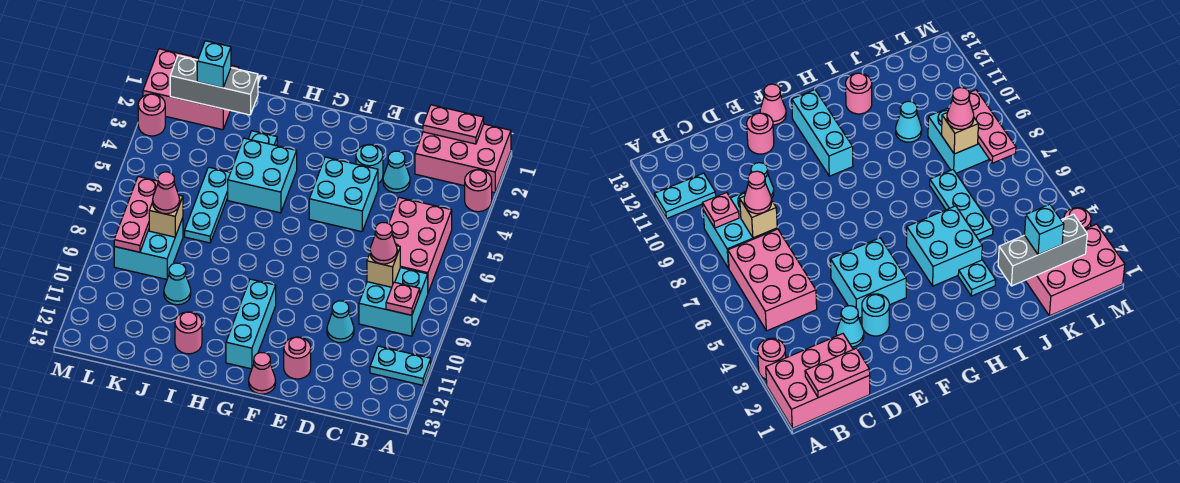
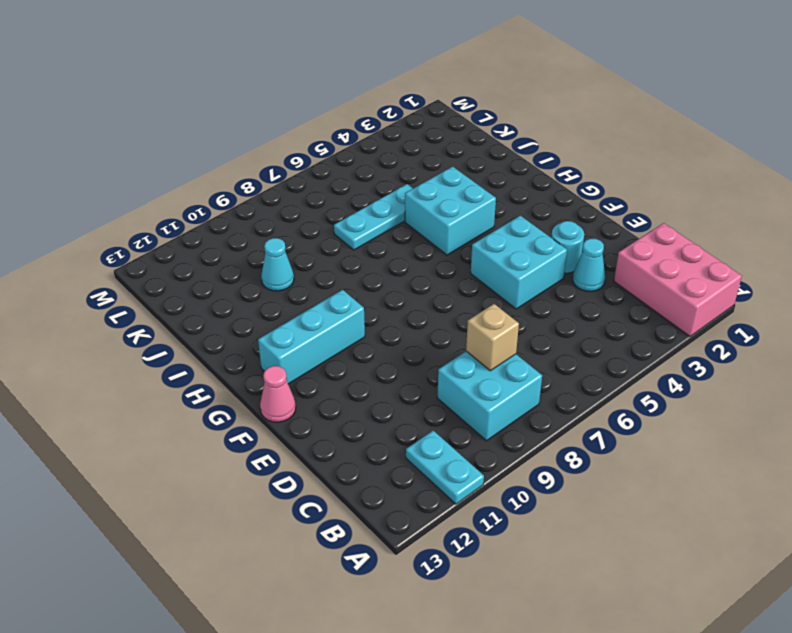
none -> pink round brick A3 level 1
none -> pink brick B5:C7 level 1
none -> cyan cone D10 level 1

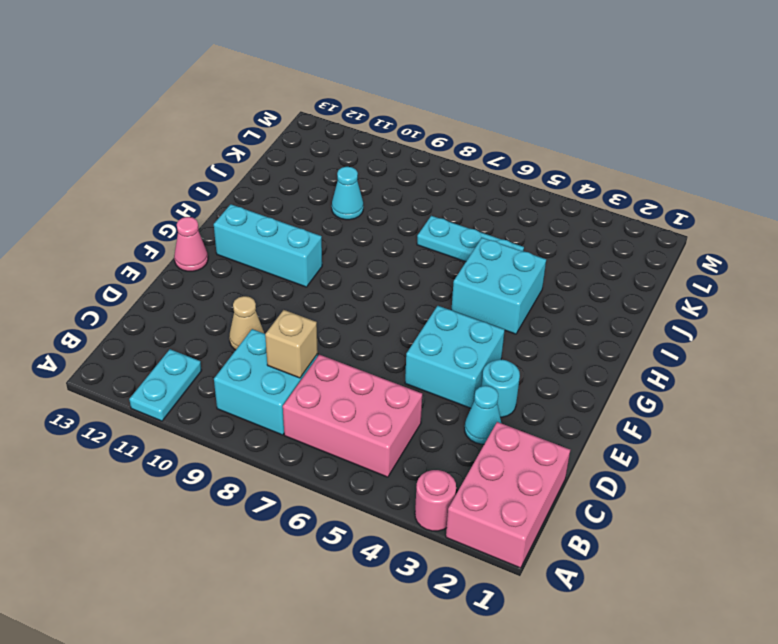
tan cone D10 level 1 -> cyan cone D10 level 1
none -> pink round brick E12 level 1
none -> cyan plate I3 level 1
none -> pink round brick I12 level 1

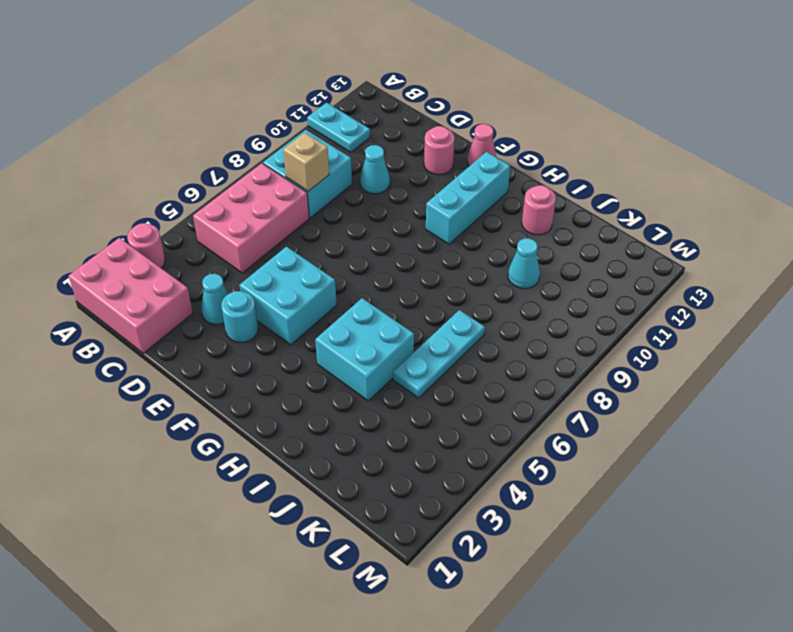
none -> cyan plate I3 level 1
none -> pink brick K1:M2 level 1
none -> cyan brick K8:L9 level 1

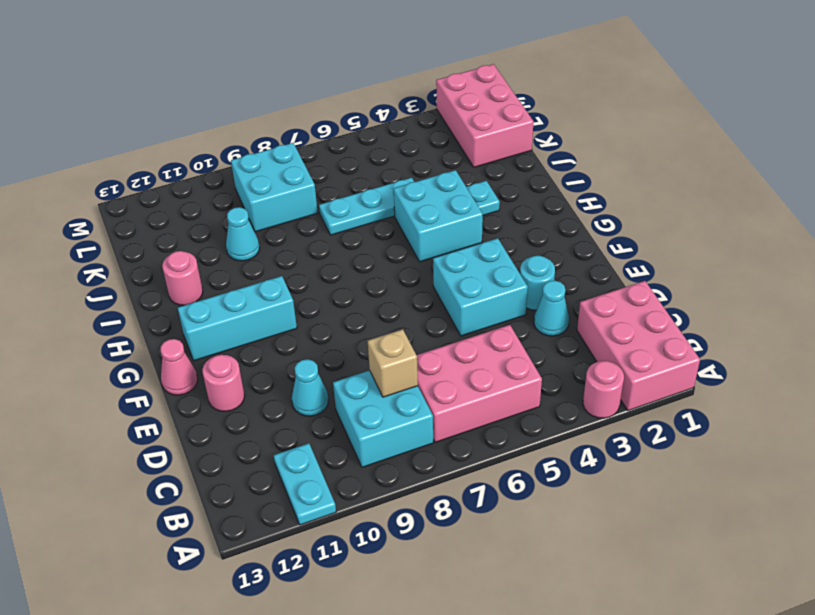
none -> pink round brick M3 level 1
none -> pink plate B1:C1 level 2
none -> pink plate B9 level 2

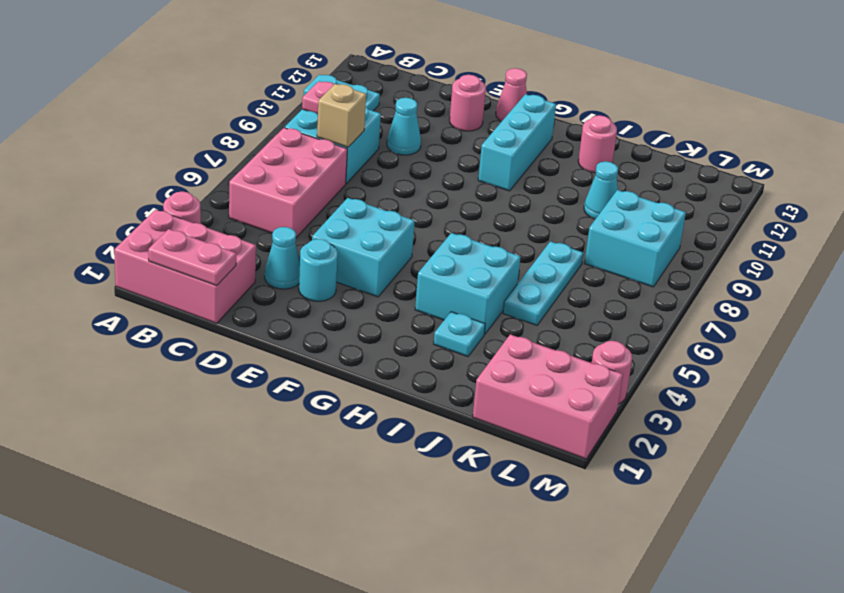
none -> grey brick J2:L2 level 2
none -> tan brick K8 level 2
none -> pink plate L7:L9 level 2

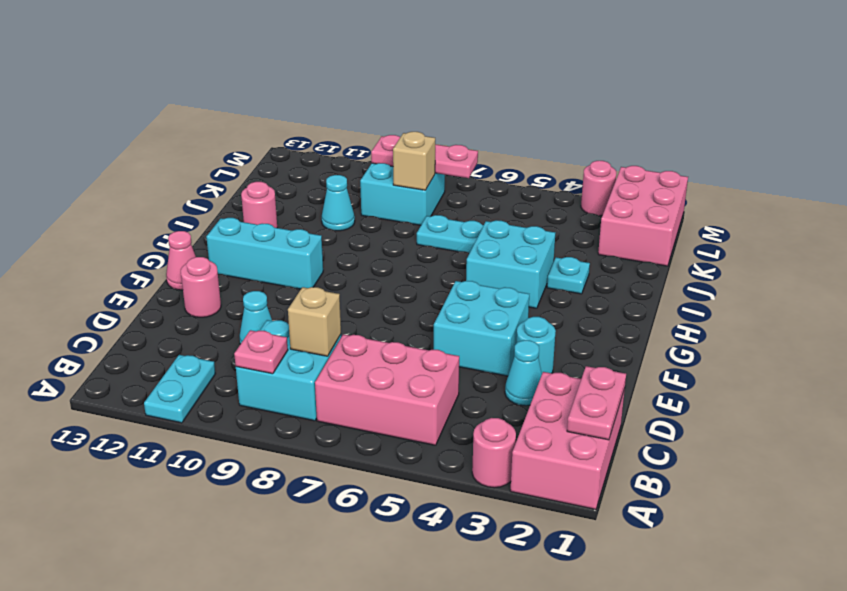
none -> grey brick J2:L2 level 2
none -> pink cone C8 level 3
none -> cyan brick K2 level 3

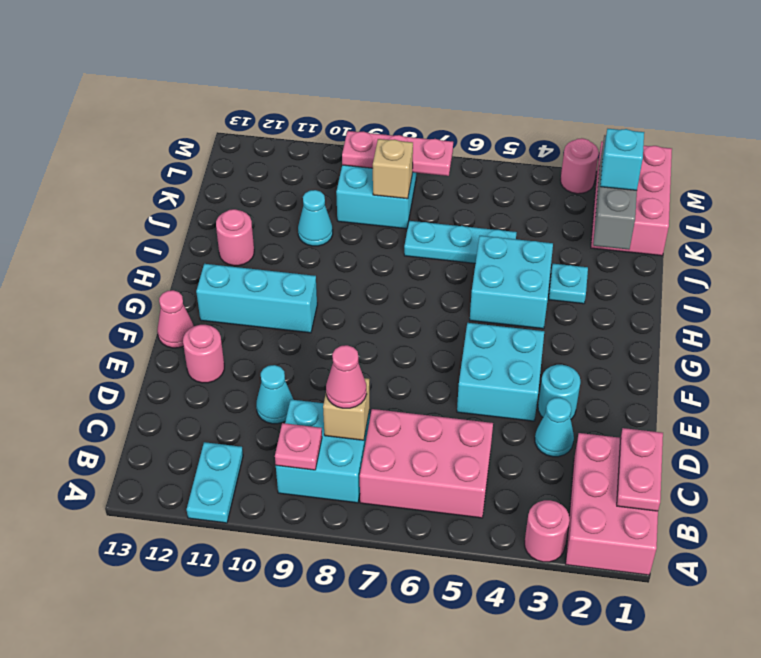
none -> pink cone K8 level 3

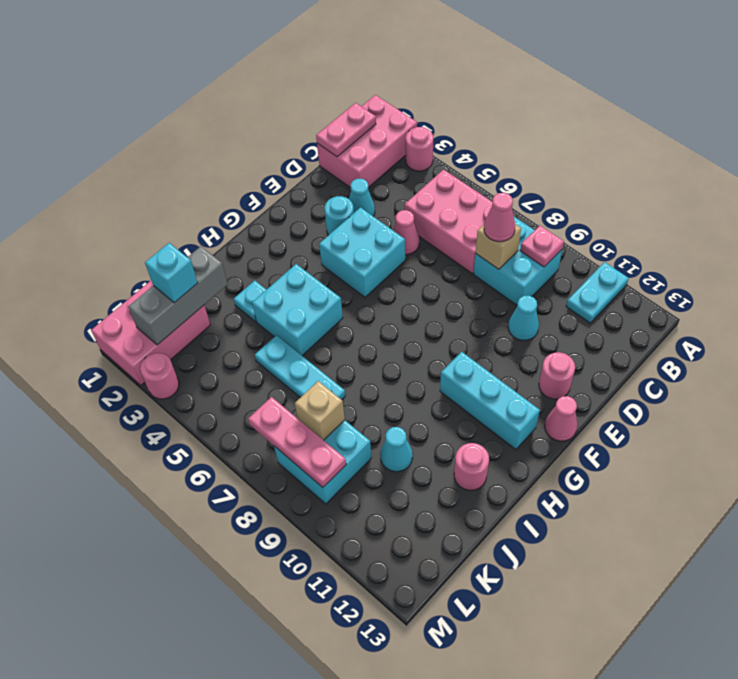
pink cone D5 level 1 -> pink cone K8 level 3

